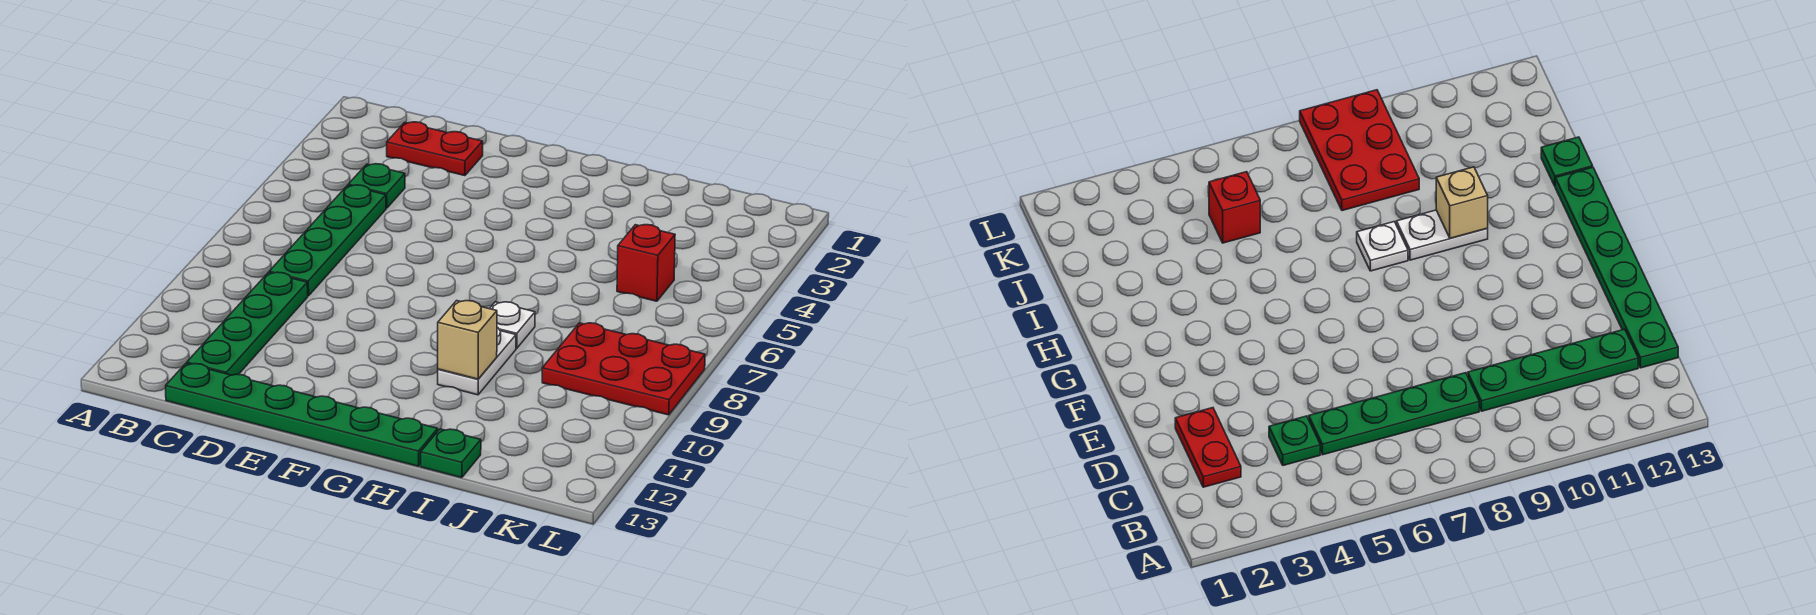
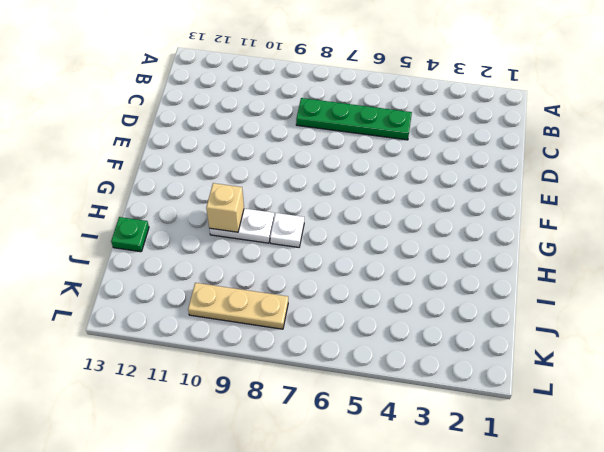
tan plate K8:K10 level 1 -> red plate J8:L9 level 1
none -> red plate C2:D2 level 1
none -> green plate C4 level 1

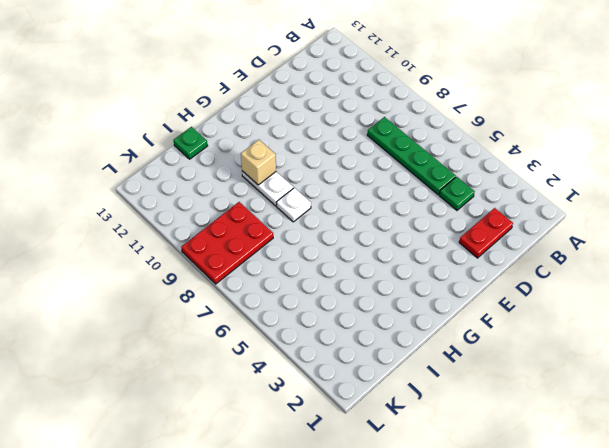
none -> green plate C9:C12 level 1
none -> green plate C13:H13 level 1

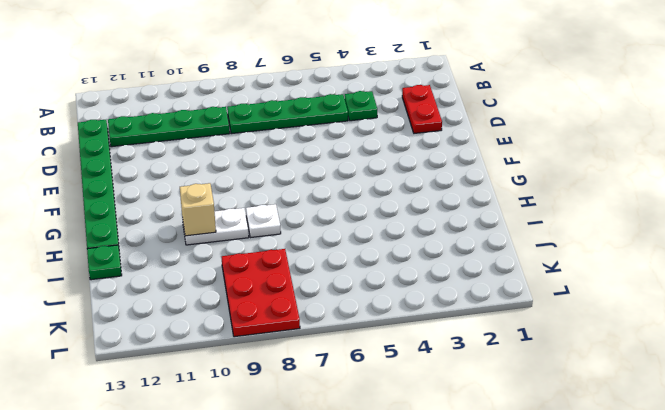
none -> red brick J5 level 1

